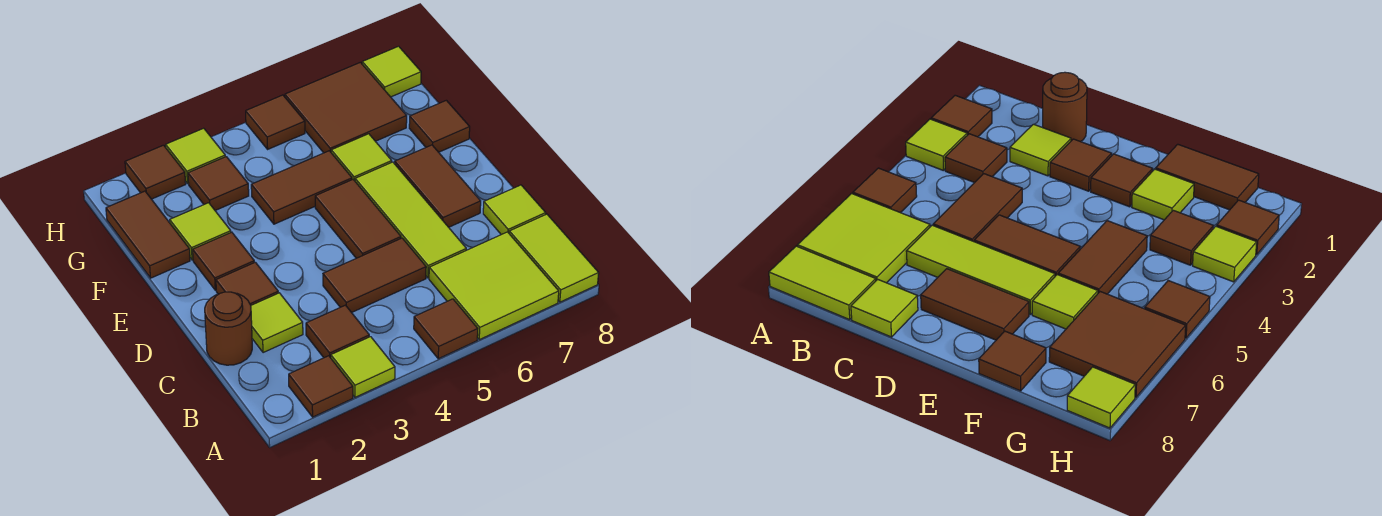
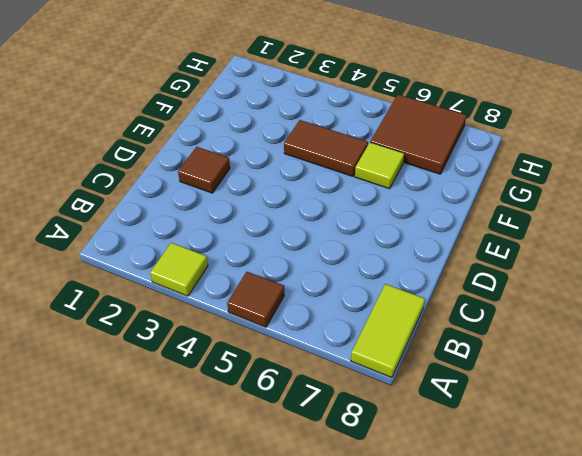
none -> brown tile A2 level 1
none -> lime tile A6:B7 level 1
none -> brown tile B3 level 1

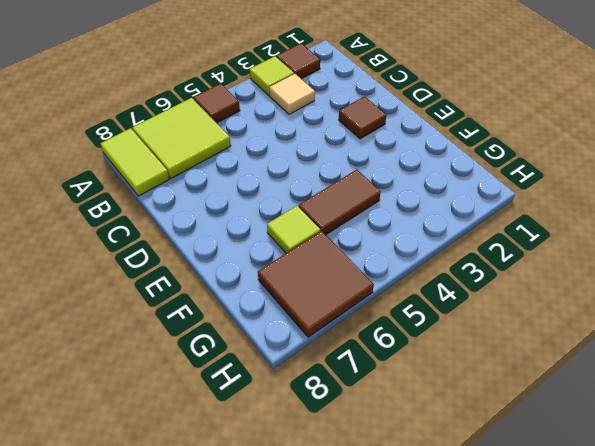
tan tile B3 level 1 -> brown tile B3 level 1
none -> brown round brick C1 level 1
none -> lime tile C2 level 1
none -> brown tile C4:C5 level 1

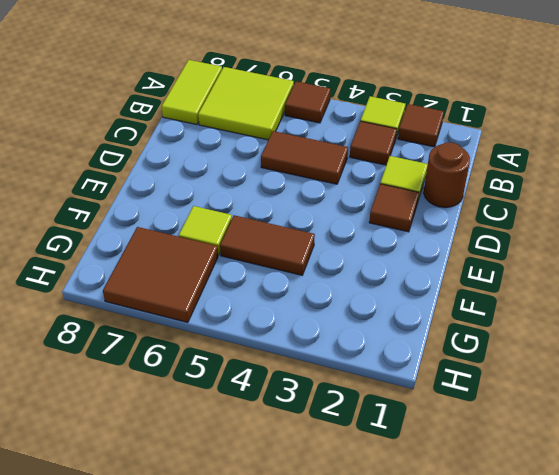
none -> lime tile C6:E6 level 1
none -> lime tile C8 level 1
none -> brown tile D5:E5 level 1

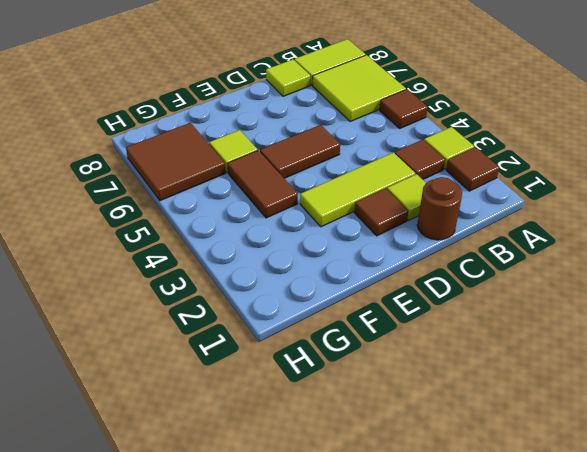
lime tile C3:E3 level 1 -> lime tile C6:E6 level 1
none -> brown tile C4:C5 level 1
none -> brown tile D7:E7 level 1
none -> brown tile E2 level 1

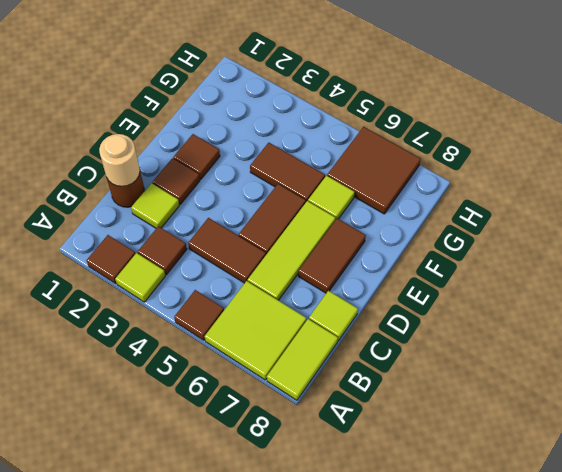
tan round brick C1 level 2 -> none
none -> brown tile F1:G1 level 1
none -> lime tile F2 level 1
none -> brown tile F8 level 1

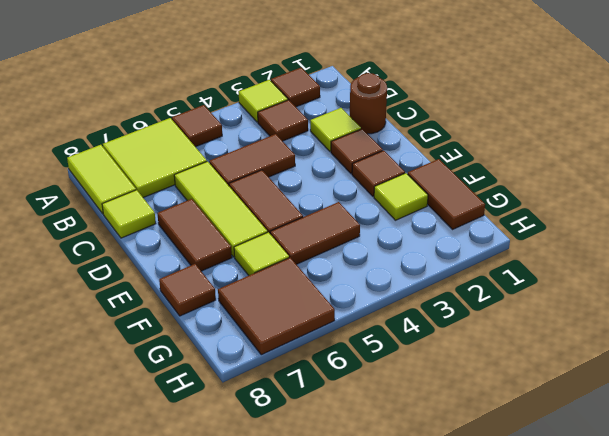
none -> brown tile G3 level 1
none -> brown tile H2 level 1
none -> lime tile H3 level 1

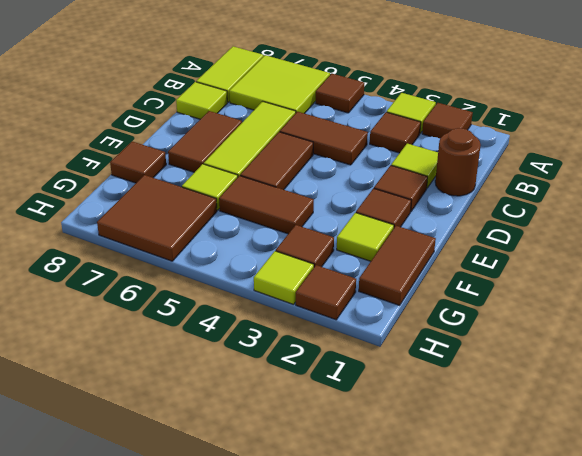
none -> brown tile H5 level 1
none -> lime tile H8 level 1

